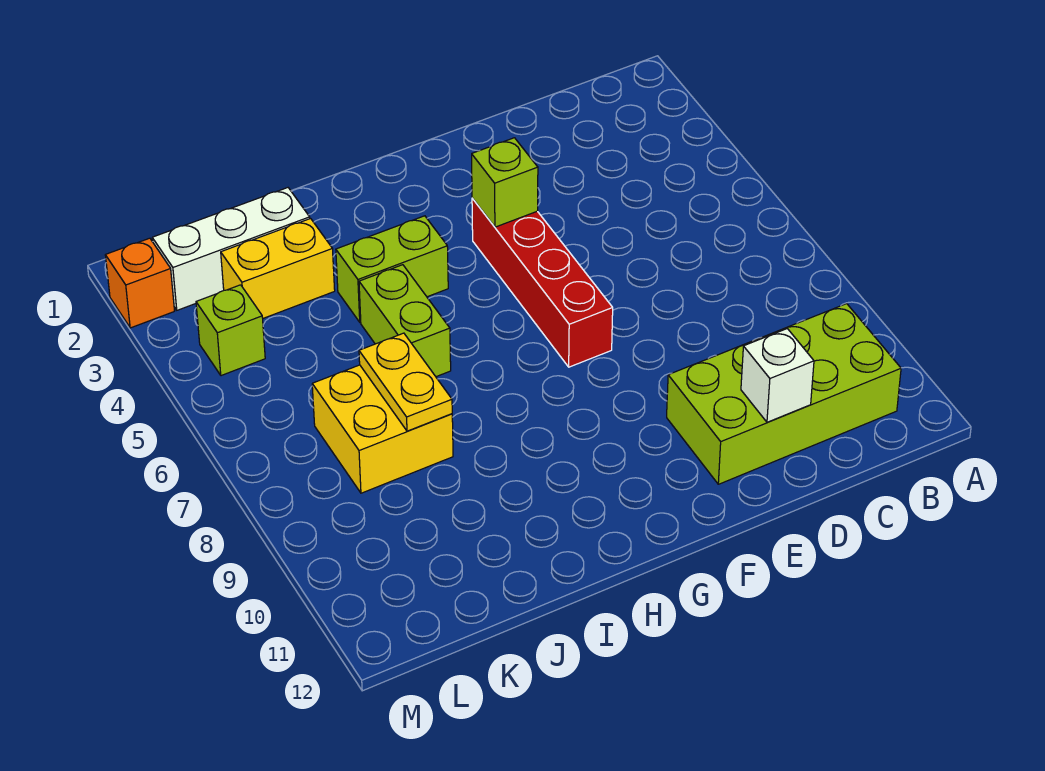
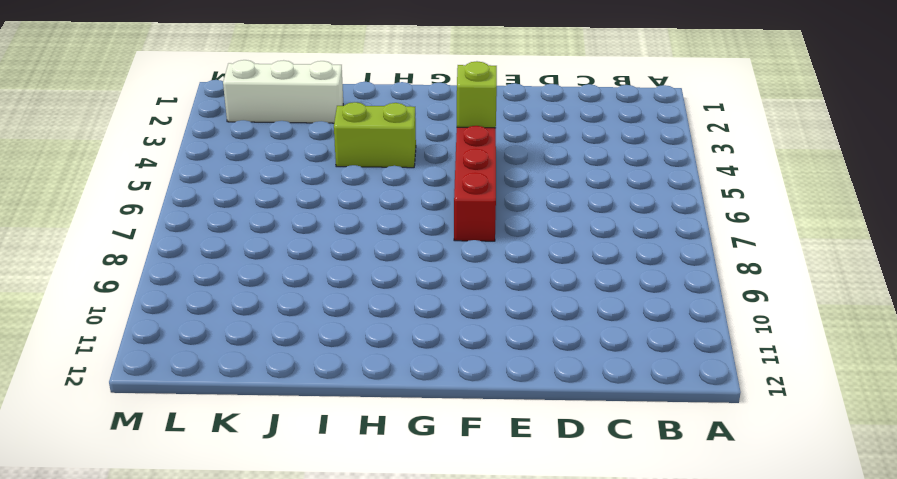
none -> lime brick B10:E11 level 1
none -> lime brick I5:I6 level 1
none -> yellow brick J3:K3 level 1

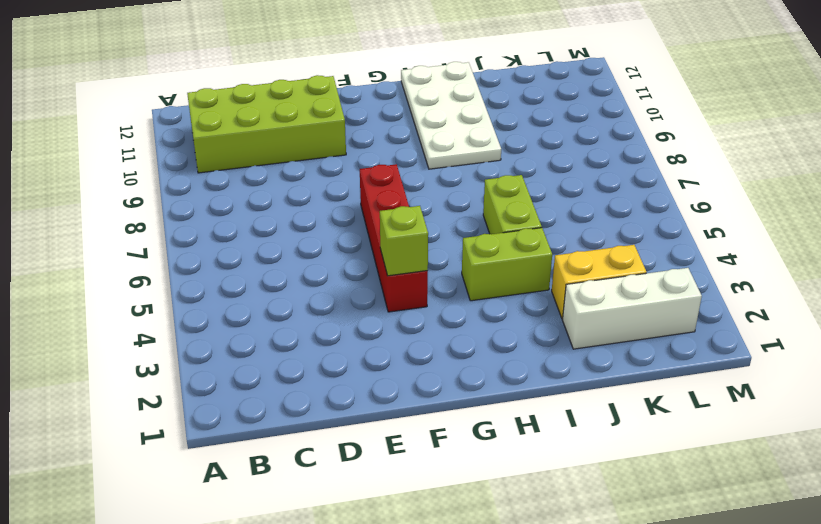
white plate H9:I12 level 1 -> none
none -> yellow brick J7:K8 level 1
none -> lime brick L4 level 1
none -> orange brick M2 level 1

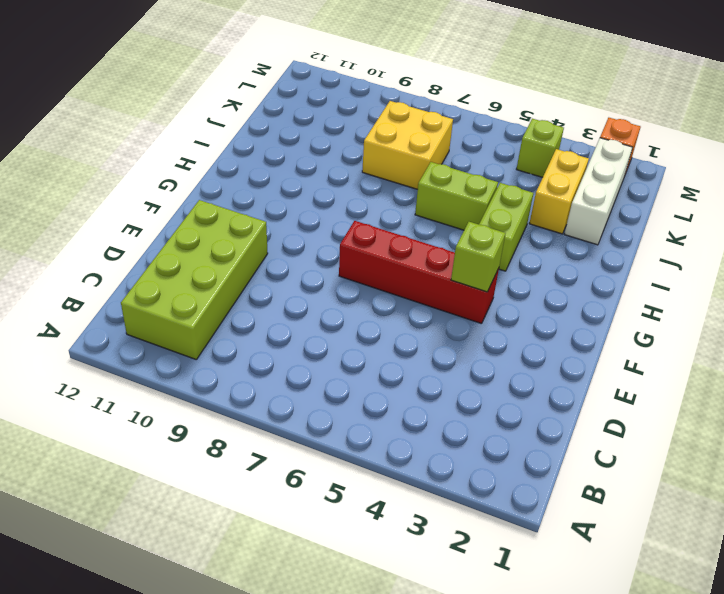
none -> white brick D11 level 2
none -> yellow plate J7:J8 level 2

